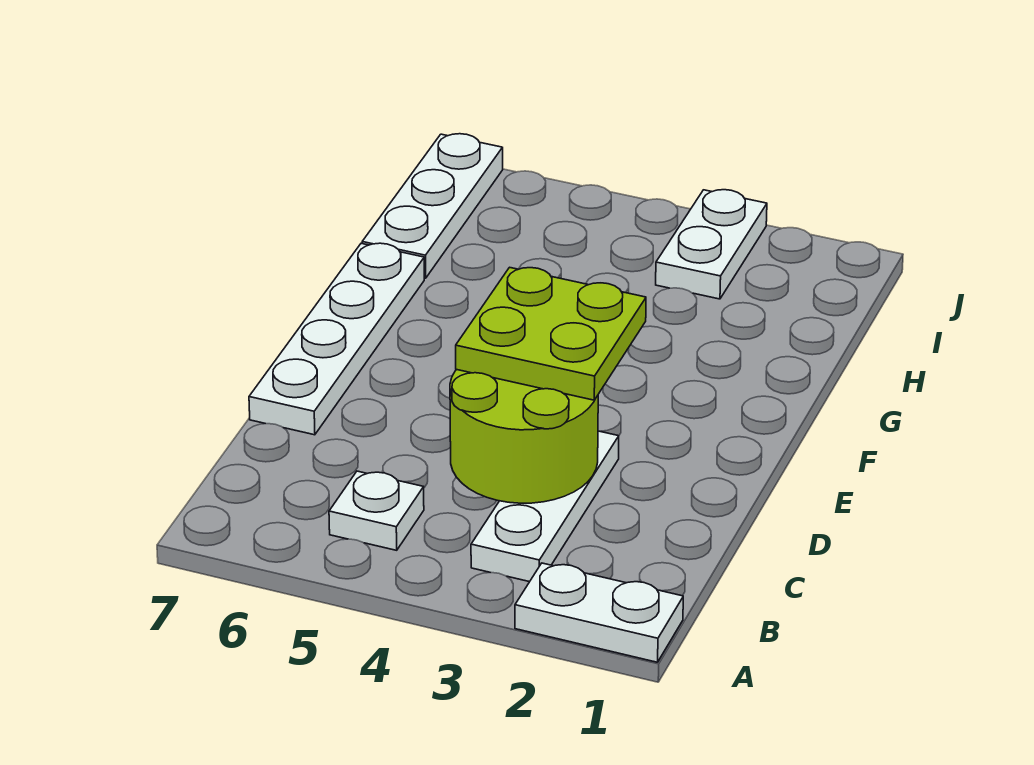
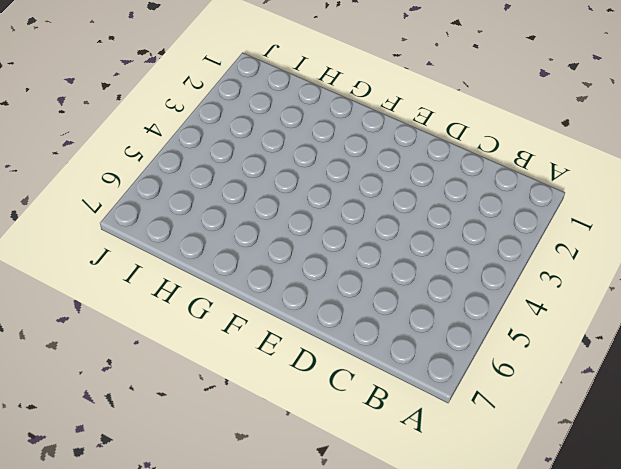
none -> white plate A1:A2 level 1
none -> white plate B3:D3 level 1

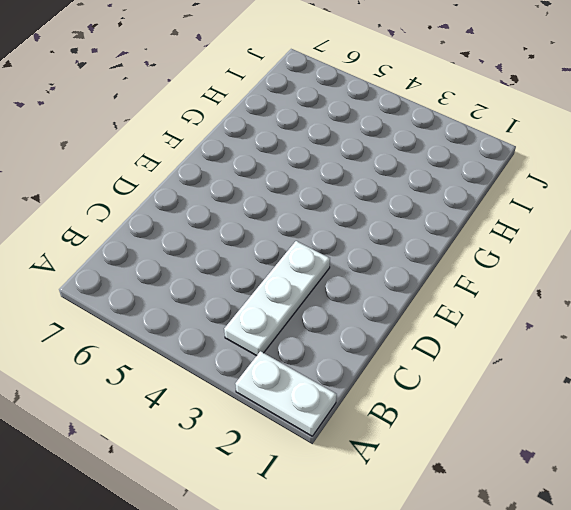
none -> white plate B5 level 1
none -> white plate D7:G7 level 1

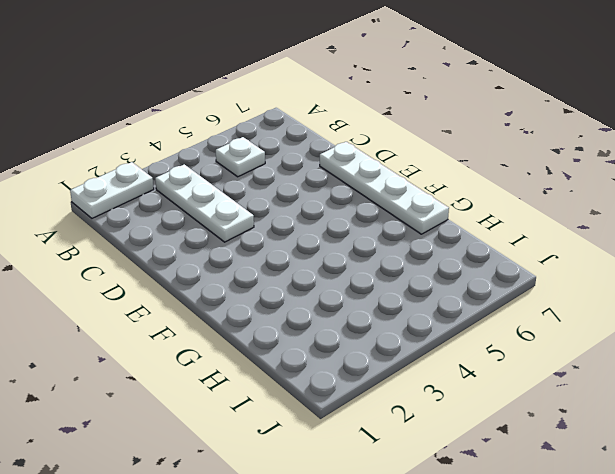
none -> white plate H7:J7 level 1
none -> white plate I3:J3 level 1

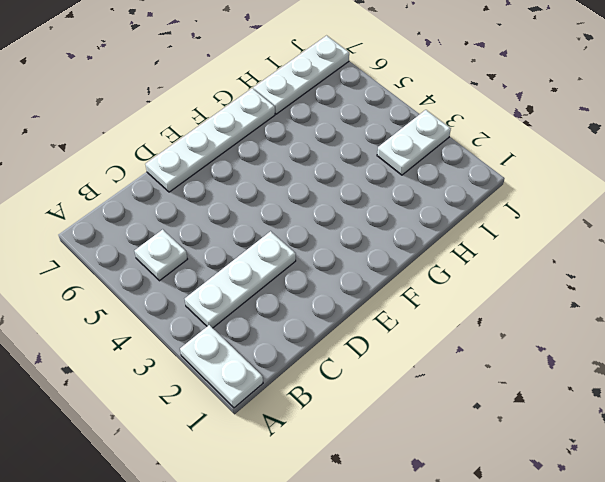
none -> lime round brick C3:D4 level 2
none -> lime plate D3:E4 level 3

